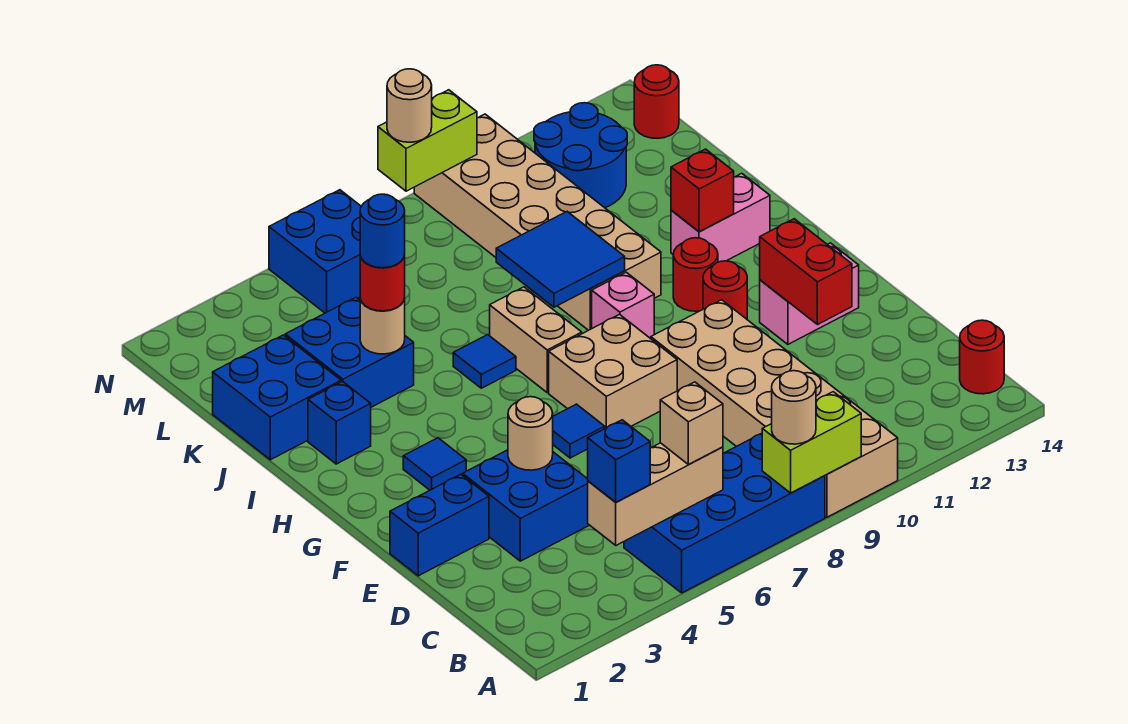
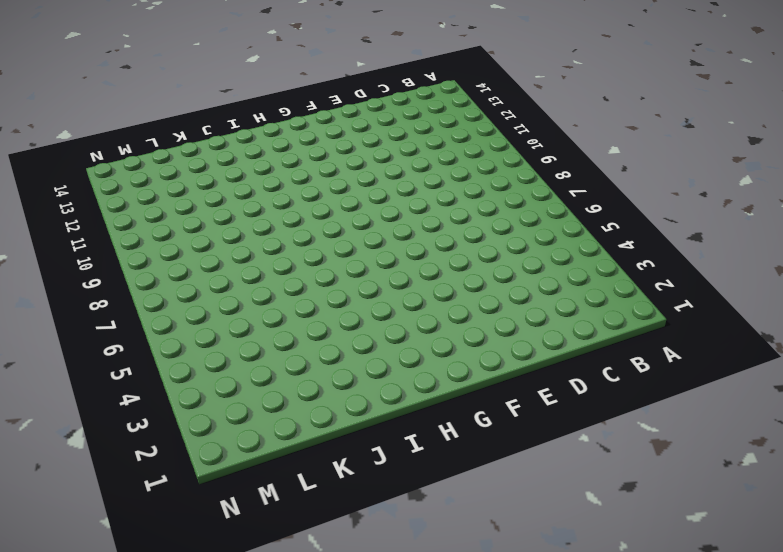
none -> blue brick A5:B8 level 1
none -> tan brick A9:F10 level 1
none -> red round brick B14 level 1
none -> blue brick D3:E4 level 1

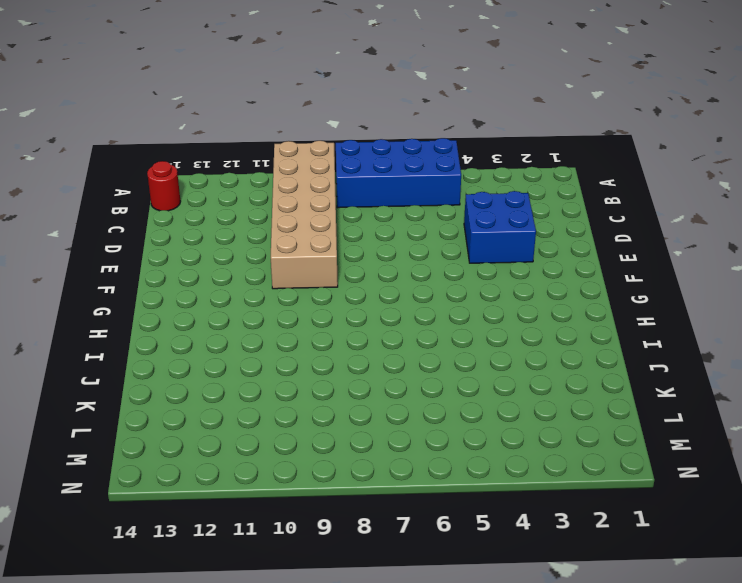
none -> blue brick E1:E2 level 1
none -> blue tile F6 level 1
none -> tan brick F7:G8 level 1
none -> pink brick F12:F13 level 1

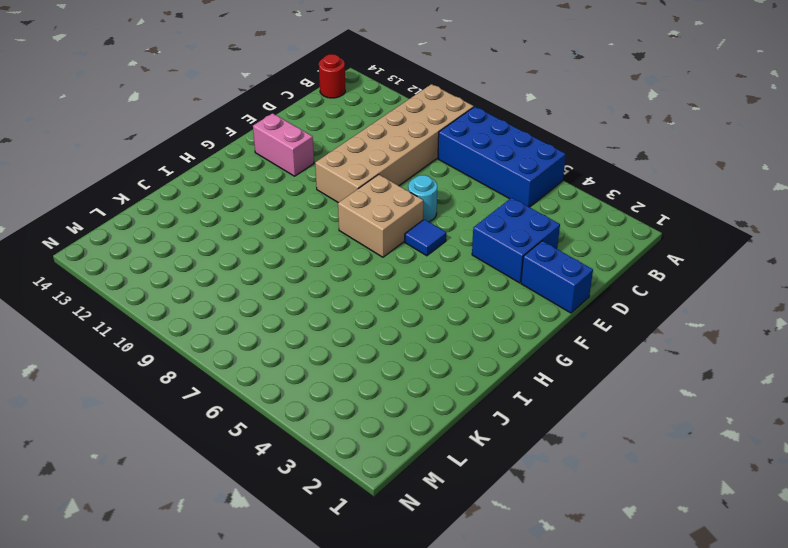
cyan round brick E7 level 1 -> none
none -> blue tile G3 level 1
none -> red round brick G11 level 1
none -> tan brick H7:I7 level 1
none -> pink brick H9 level 1

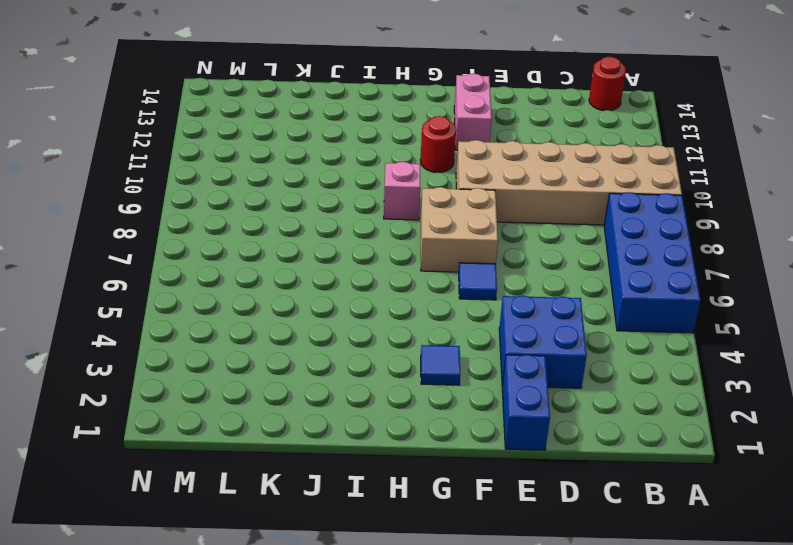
none -> tan brick H7:I7 level 1
none -> red round brick H11 level 1
none -> blue brick I2 level 1
none -> blue tile I6 level 1

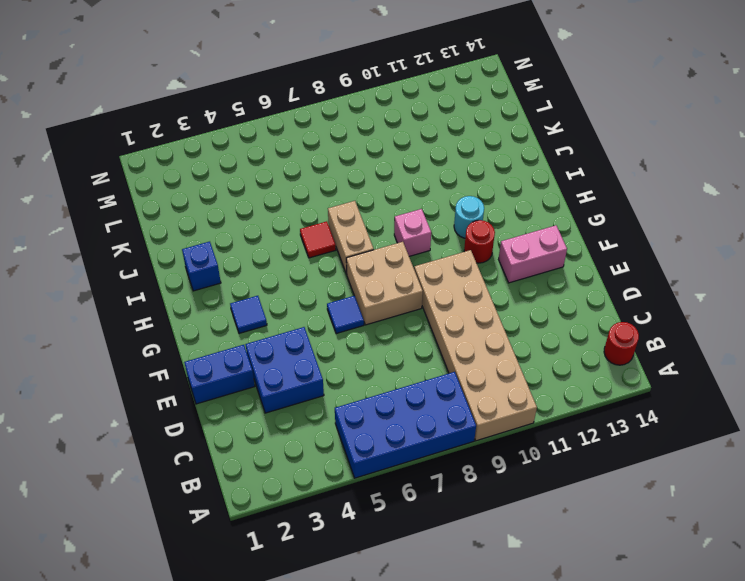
cyan round brick H11 level 1 -> red round brick H11 level 1
red tile I6 level 1 -> blue tile I6 level 1
none -> tan brick I9:N10 level 1
none -> pink brick I12:I13 level 1
none -> blue brick J1:K2 level 1
none -> blue brick J3:K4 level 1

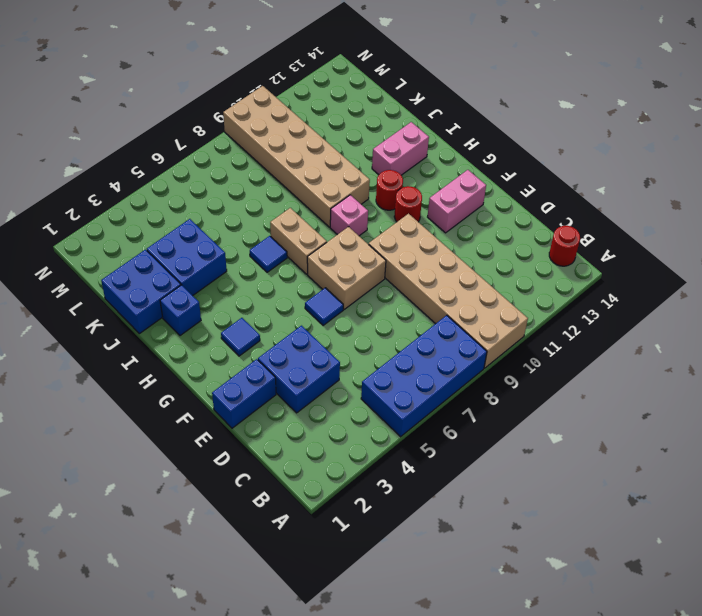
none -> blue round brick L11:M12 level 1
none -> blue brick M5:N6 level 1
none -> red round brick M14 level 1
none -> lime brick A8:A9 level 2

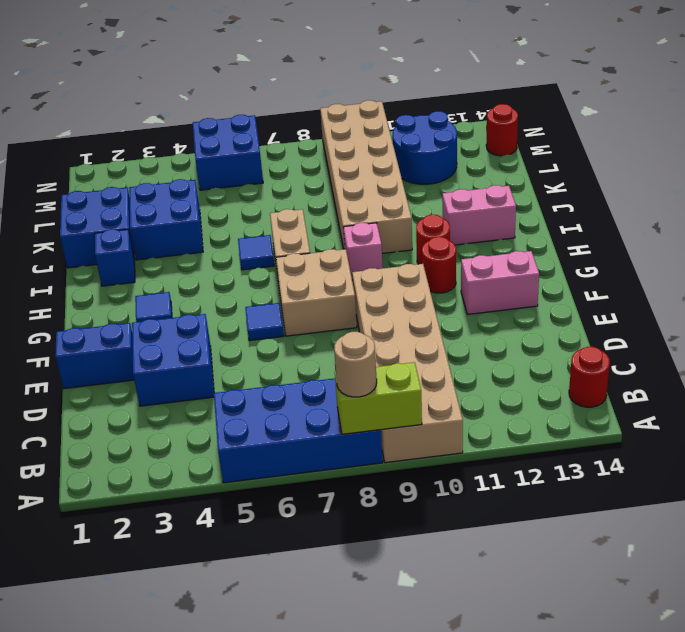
none -> tan brick B4:B6 level 2
none -> tan round brick E4 level 2
none -> red brick E12:F12 level 2
none -> blue tile I8:J9 level 2

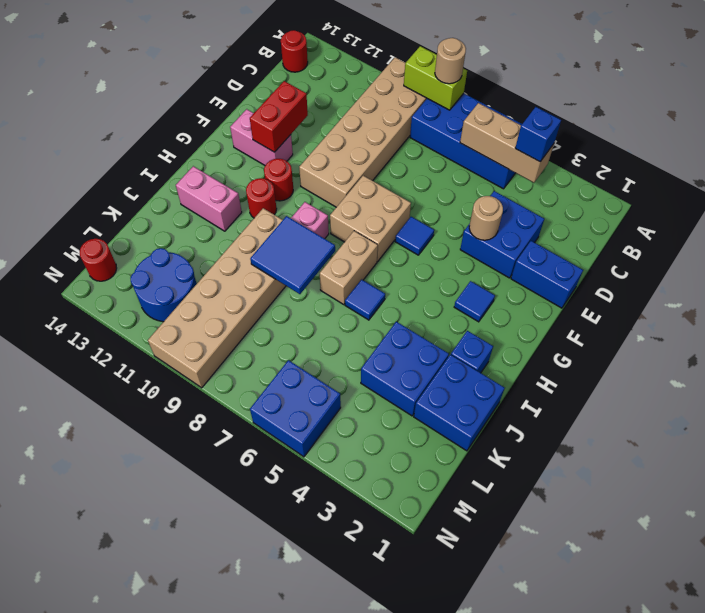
none -> red brick I12 level 2
none -> tan round brick J4 level 2
none -> lime brick N8:N9 level 2
none -> tan brick B6 level 3

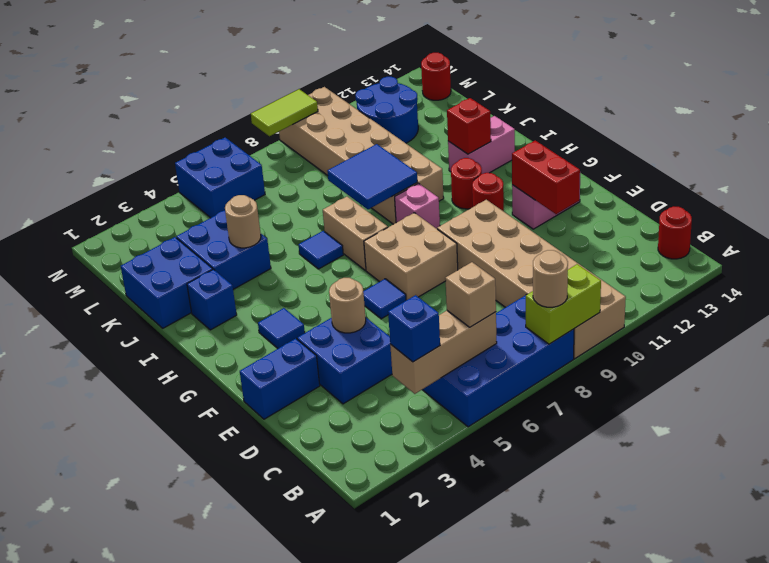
lime tile N8:N9 level 2 -> lime brick N8:N9 level 2
none -> red round brick J4 level 3
none -> tan round brick N8 level 3
none -> blue round brick J4 level 4

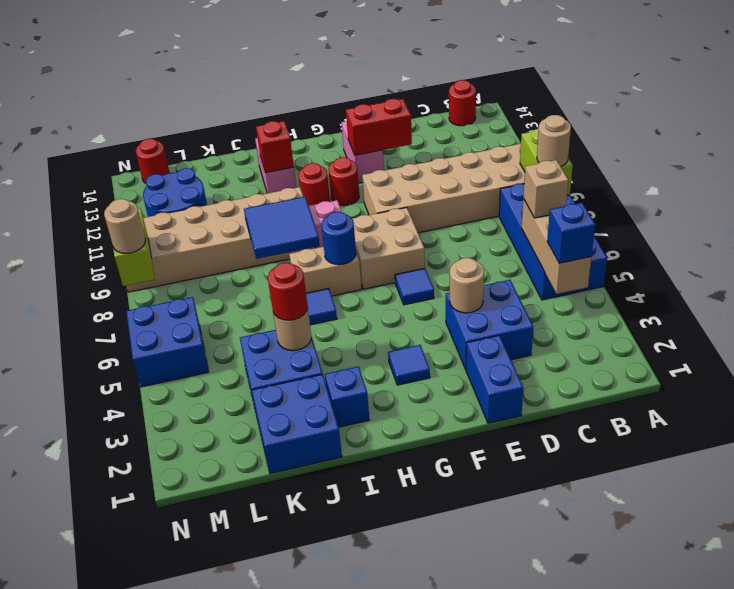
blue round brick H7 level 2 -> blue round brick J4 level 4

